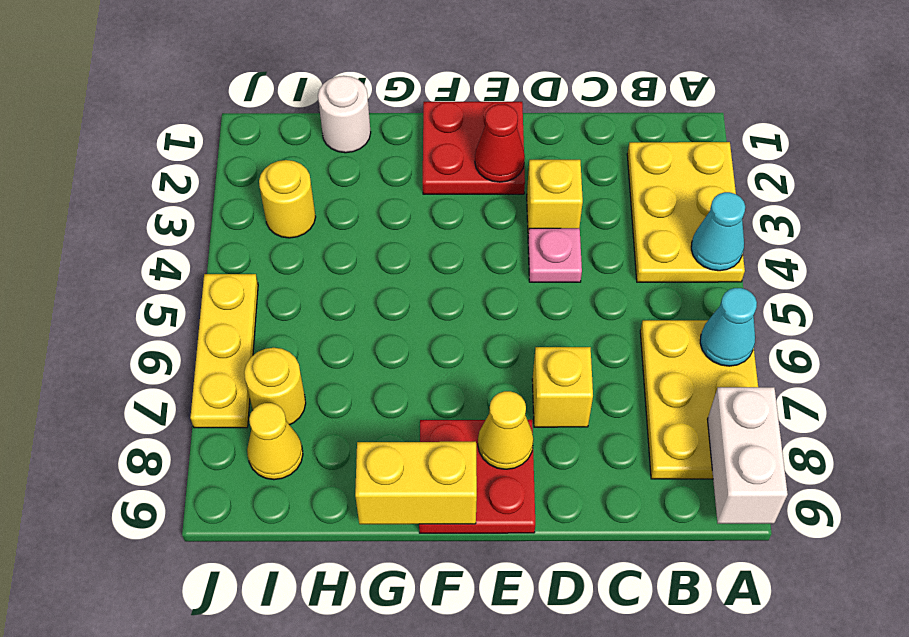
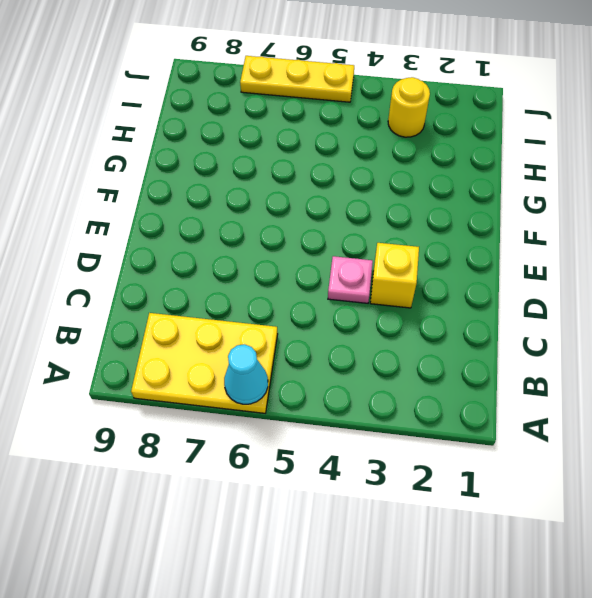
none -> yellow plate A2:B4 level 1
none -> yellow brick D7 level 1
none -> red plate E1:F2 level 1

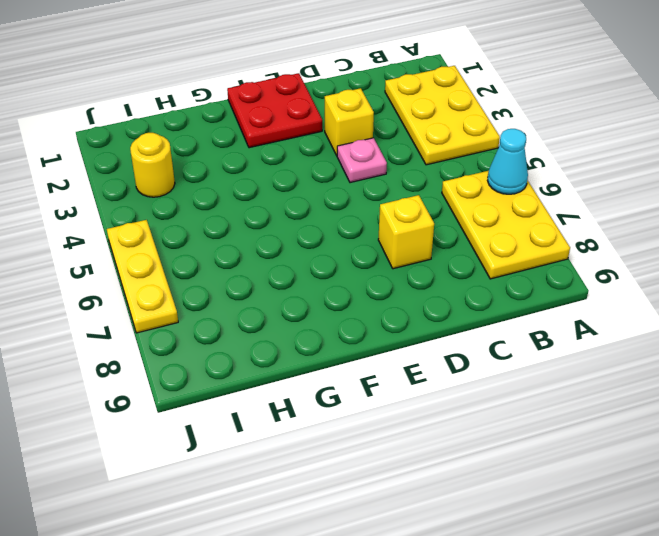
none -> red plate E8:F9 level 1
none -> white round brick H1 level 1
none -> yellow round brick I7 level 1

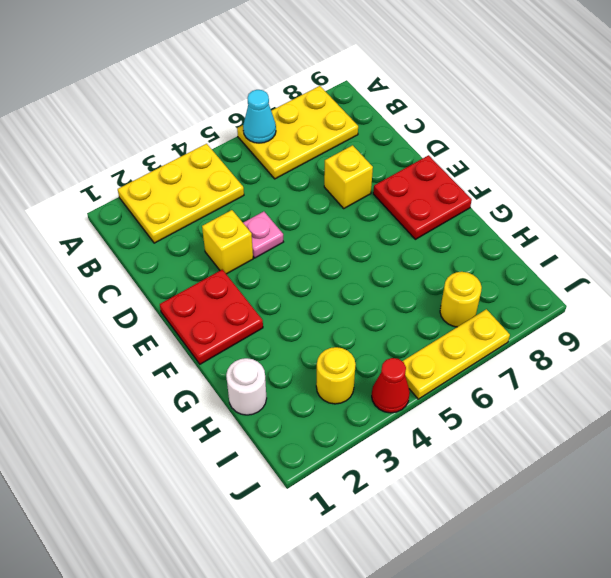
red cone J4 level 1 -> red cone E2 level 2
none -> yellow cone I8 level 1
none -> cyan cone A4 level 2
none -> white brick A8:A9 level 2

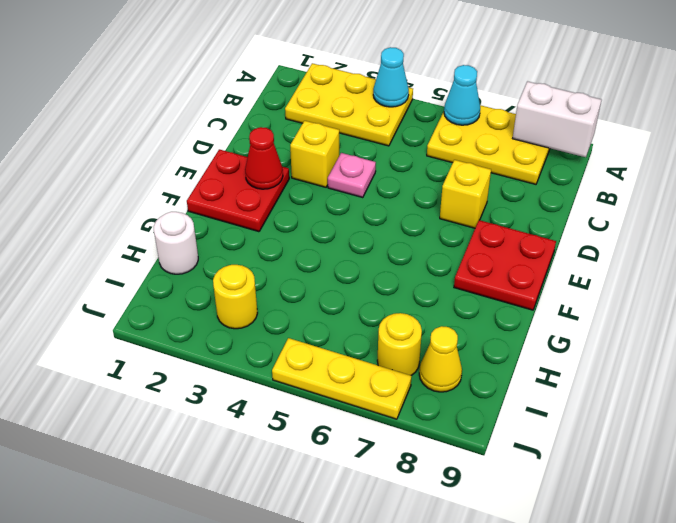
none -> yellow cone E8 level 2
none -> yellow brick F9:G9 level 2

